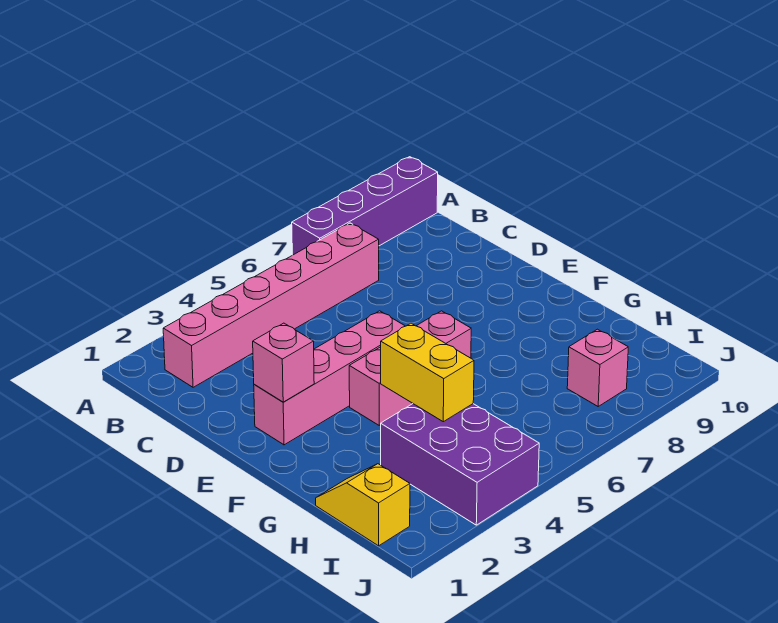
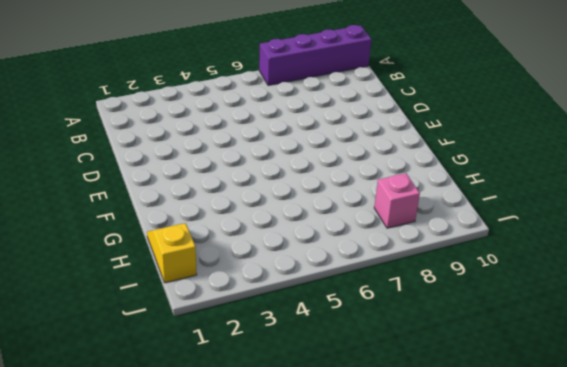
none -> pink brick B2:B7 level 1
none -> pink brick E2:E5 level 1

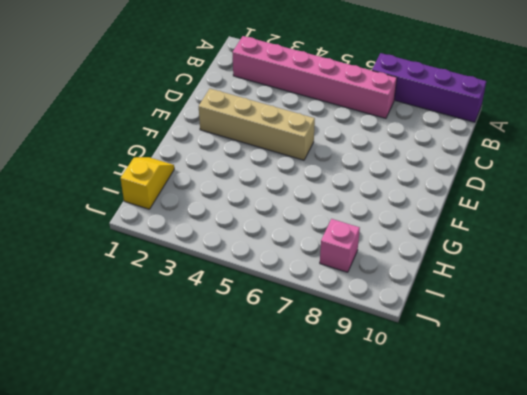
tan brick E2:E5 level 1 -> pink brick E2:E5 level 1
none -> pink brick F4:F6 level 1
none -> purple brick H3:J4 level 1

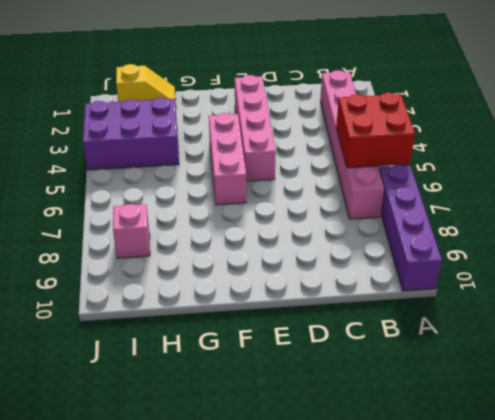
red brick A5:B6 level 2 -> none
none -> pink brick E2 level 2
none -> yellow brick G4:H4 level 2

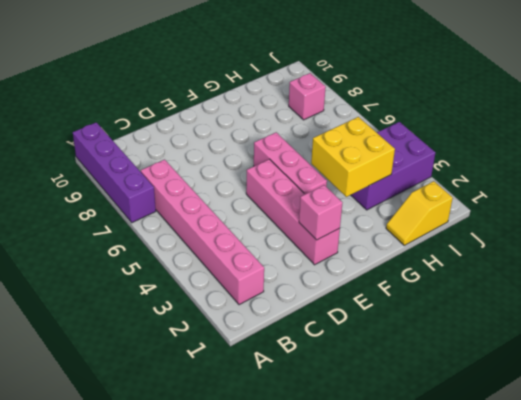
yellow brick G3:H4 level 2 -> yellow brick G4:H4 level 2

